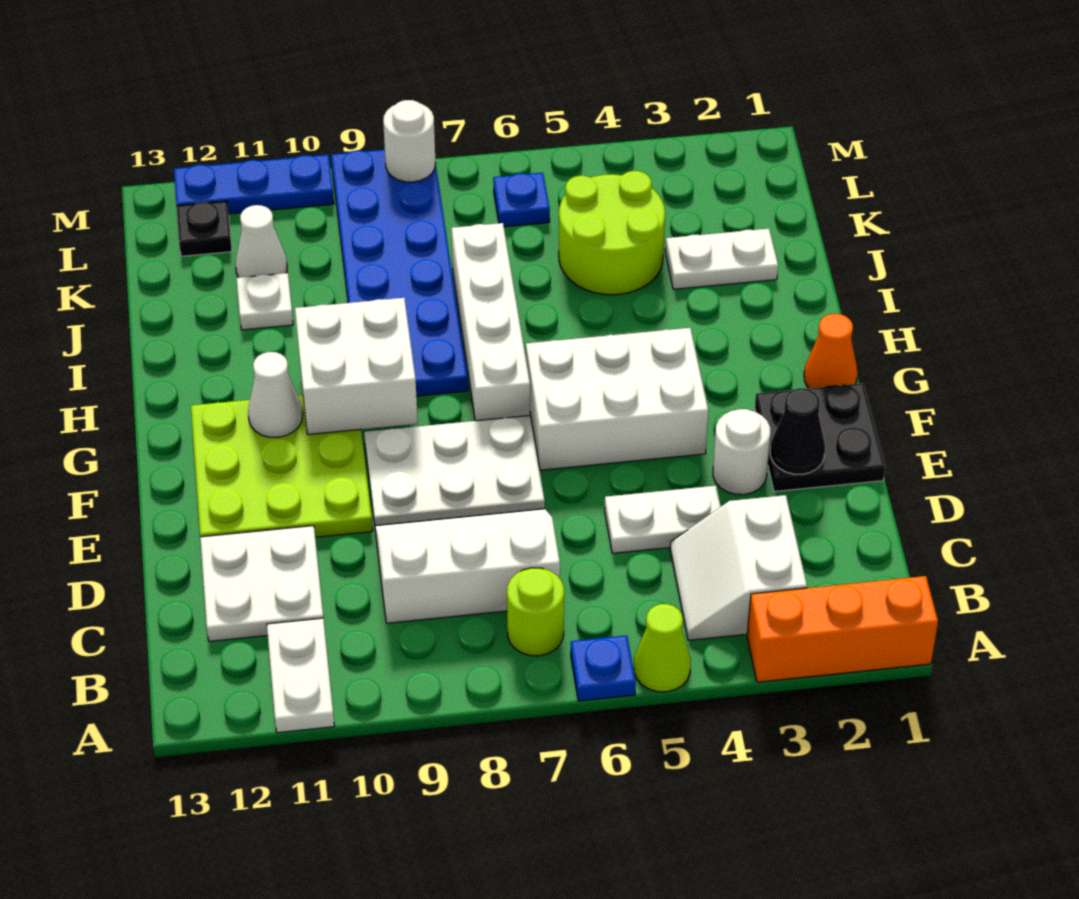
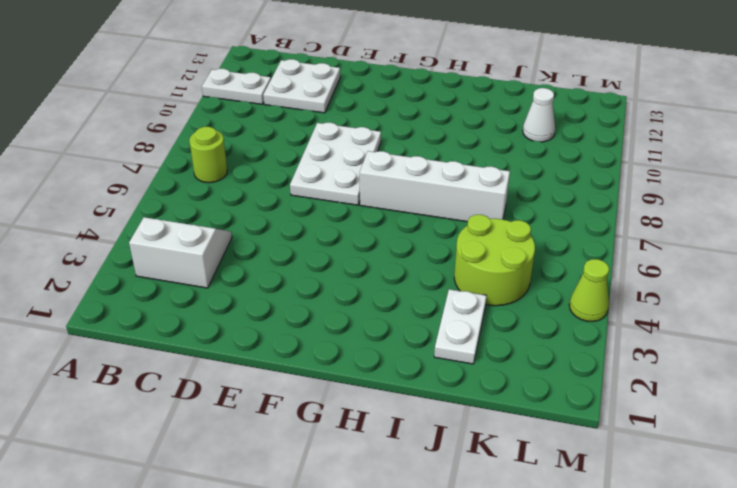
lime cone M4 level 1 -> lime cone A5 level 1
none -> orange brick A1:A3 level 1
none -> blue plate A6 level 1
none -> white slope C7:D9 level 1 top C

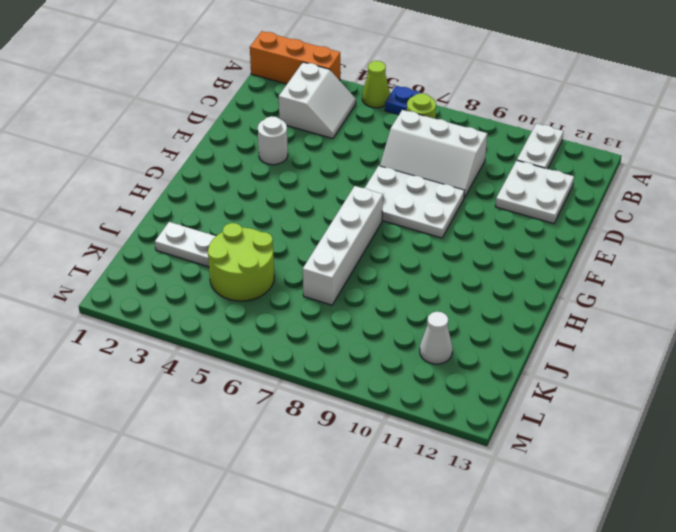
none -> white plate D4:D5 level 1
none -> black plate E1:F2 level 1
none -> lime plate E10:G12 level 1

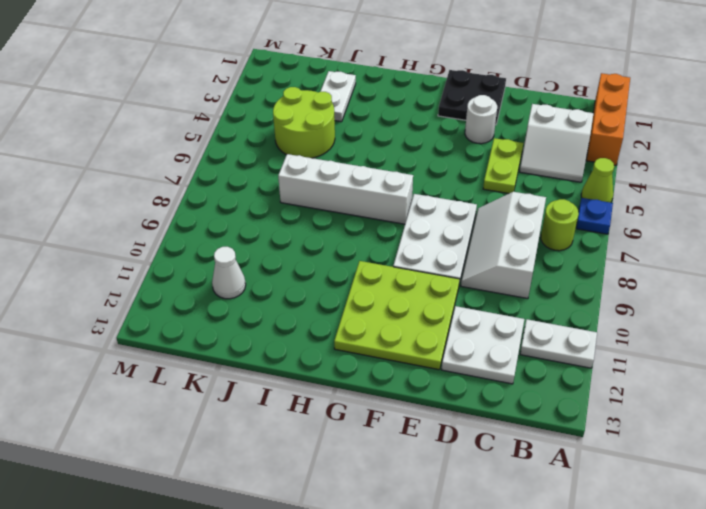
lime plate D4:D5 level 1 -> white plate D4:D5 level 1
none -> white brick F4:G6 level 1
none -> orange cone G1 level 1
none -> blue plate H8:M9 level 1

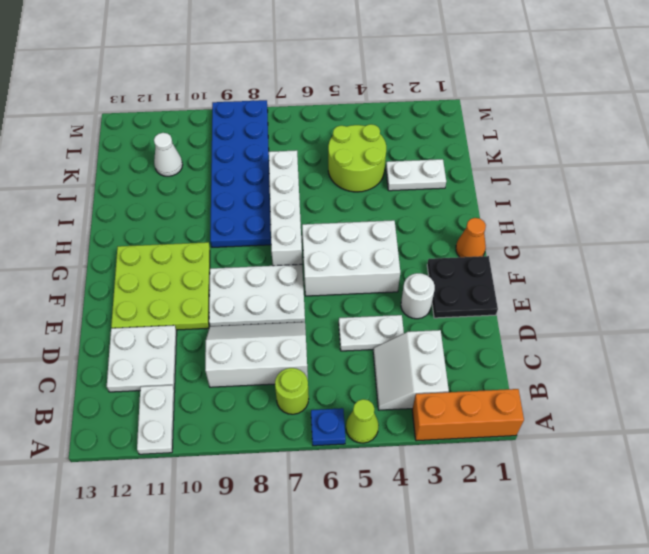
none -> white plate J11 level 1
none -> blue plate L6 level 1
none -> black plate L12 level 1

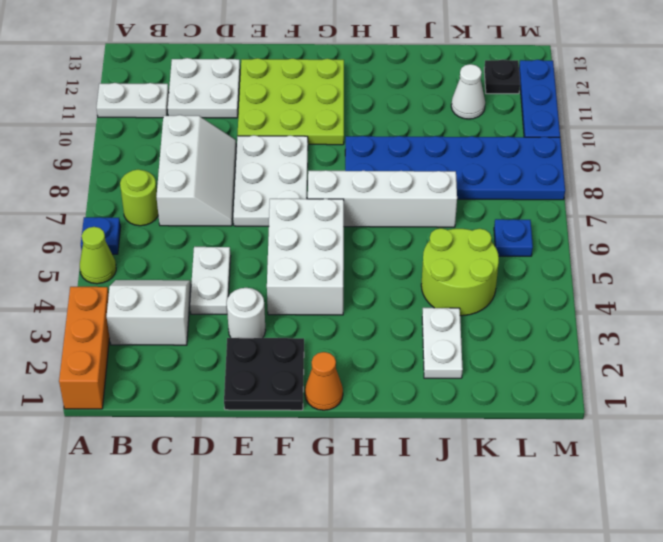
none -> white plate J11 level 1
none -> black cone E2 level 2
none -> white brick G9:H10 level 2

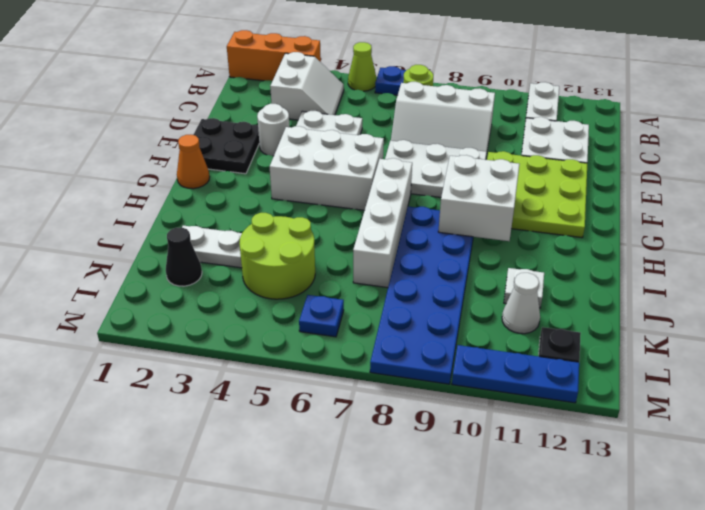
black cone K2 level 1 -> black cone E2 level 2
none -> white cone G11 level 2
none -> white round brick M8 level 2

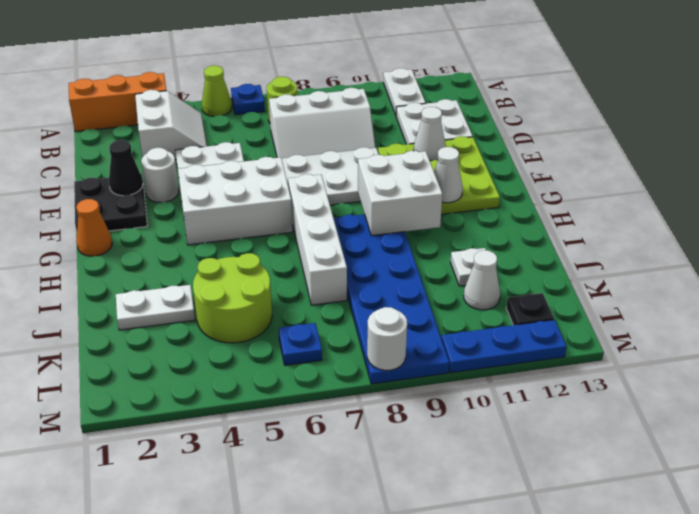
white cone E11 level 2 -> none

